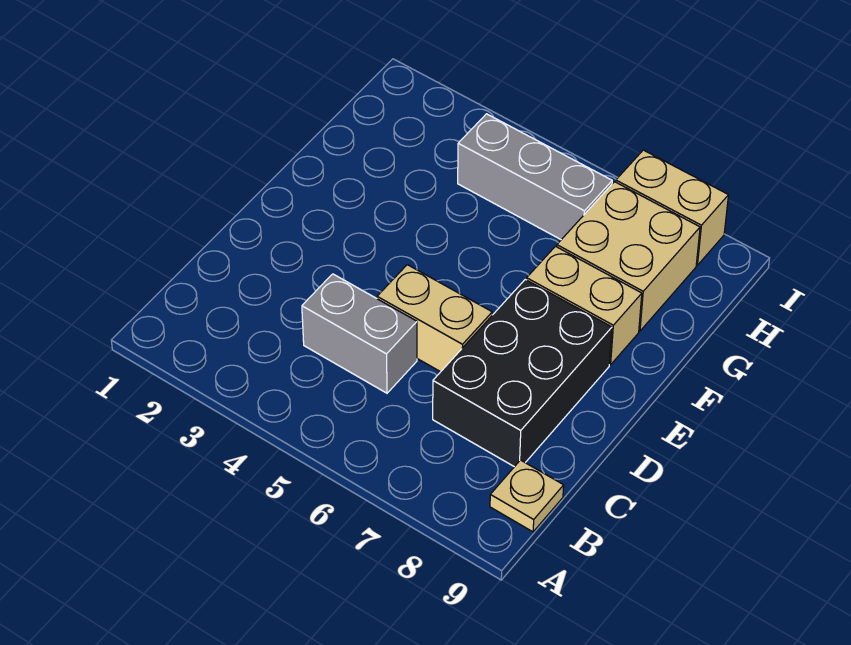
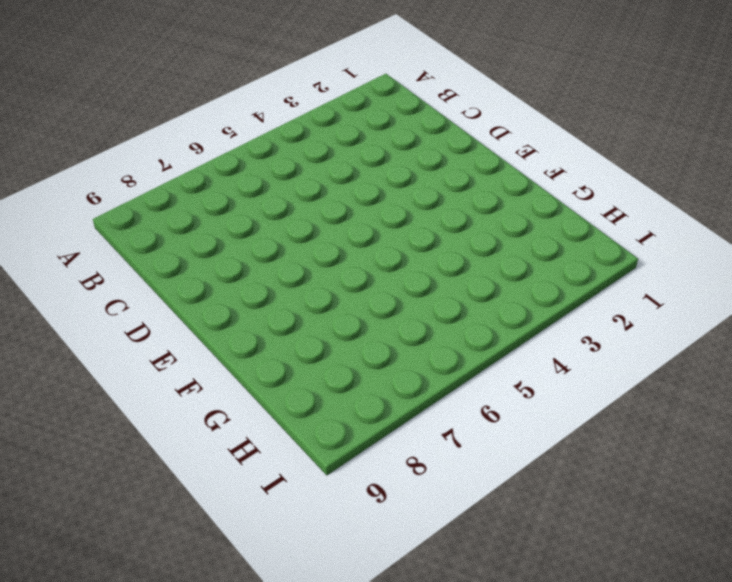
none -> tan plate B9 level 1
none -> grey brick C4:C5 level 1

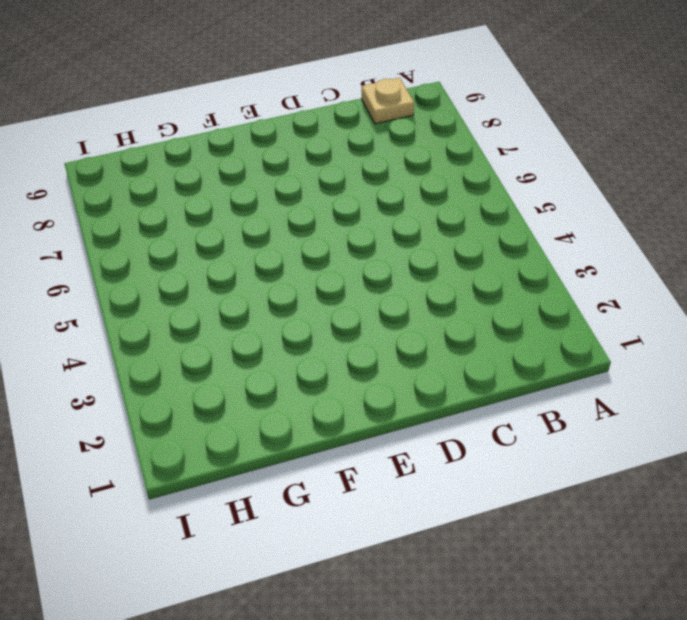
none -> grey brick C4:C5 level 1
none -> black brick C7:E8 level 1

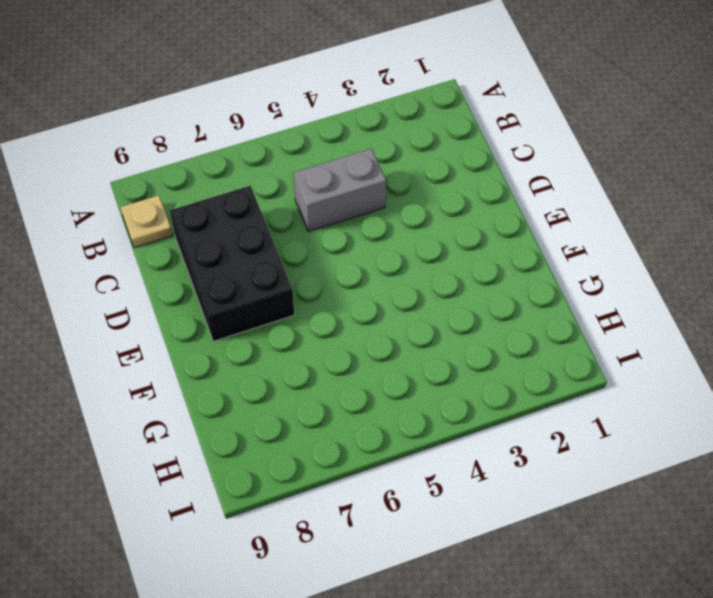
none -> tan brick D5:D6 level 1
none -> tan brick F7:F8 level 1

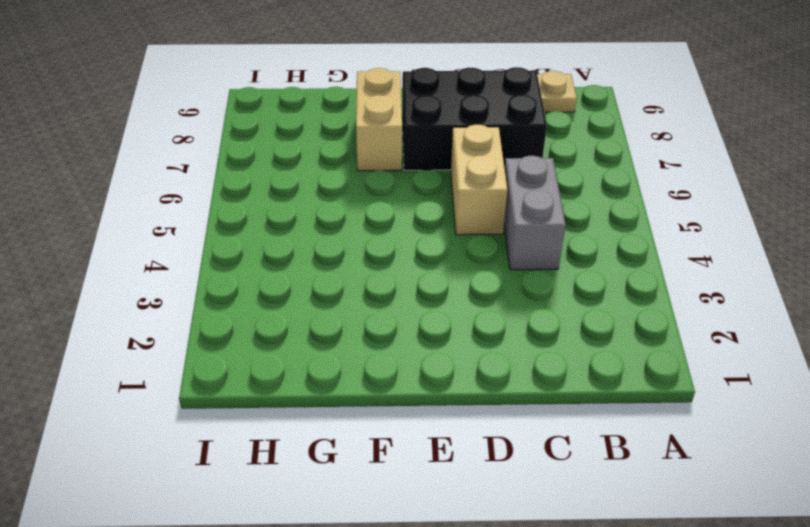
none -> tan brick G7:H8 level 1
none -> grey brick H4:H6 level 1

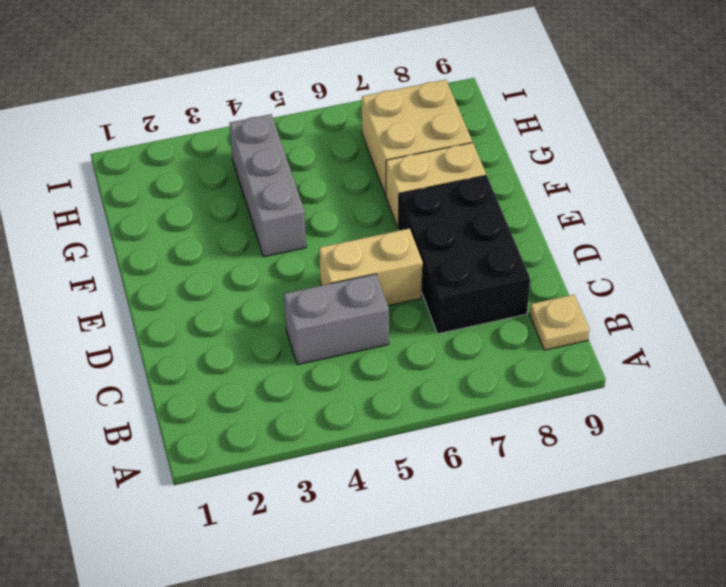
grey brick F4:H4 level 1 -> grey brick H4:H6 level 1
none -> tan brick I7:I8 level 1

